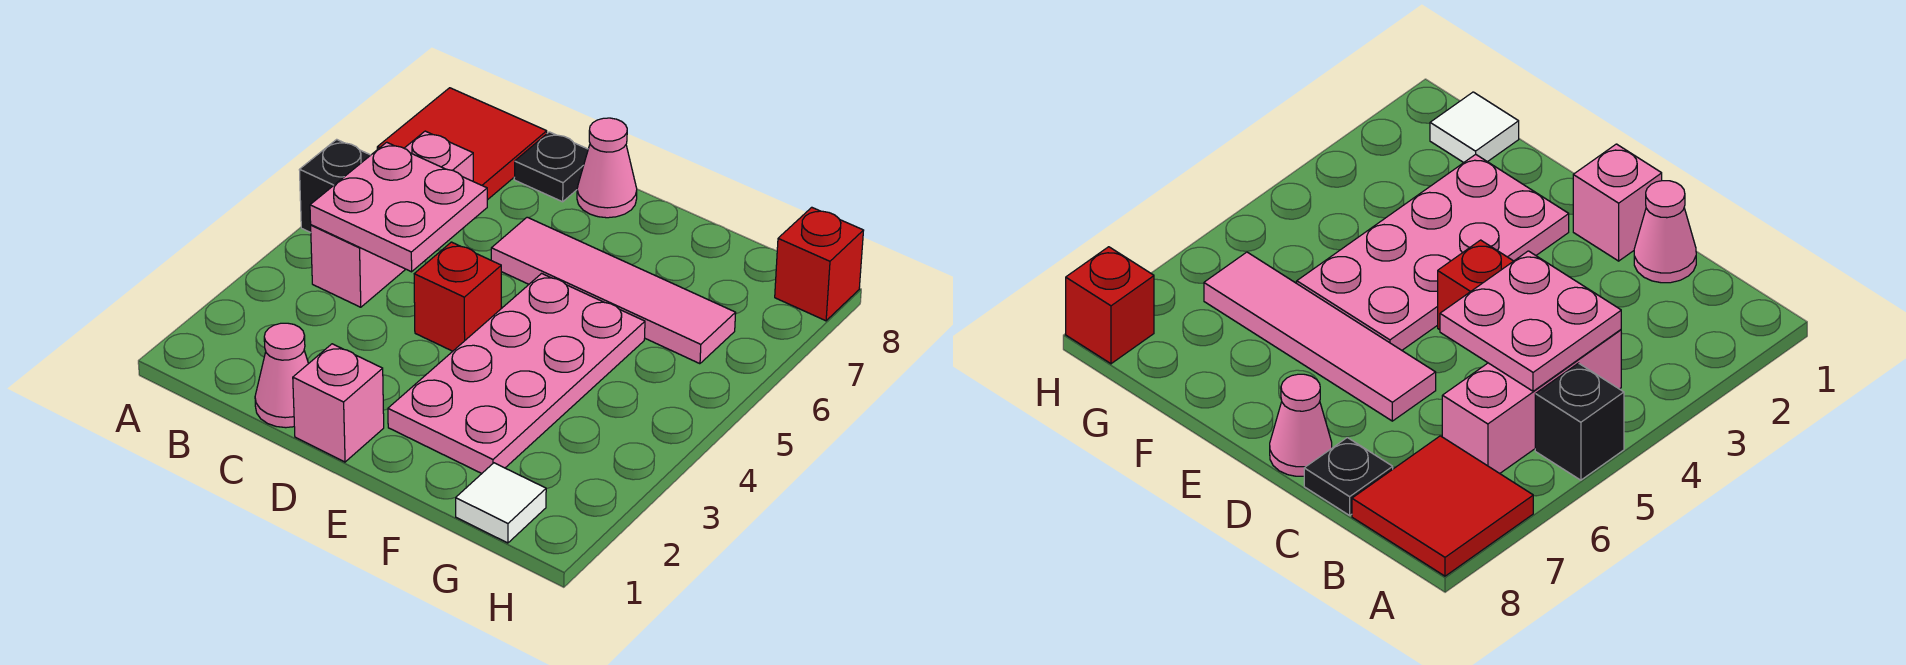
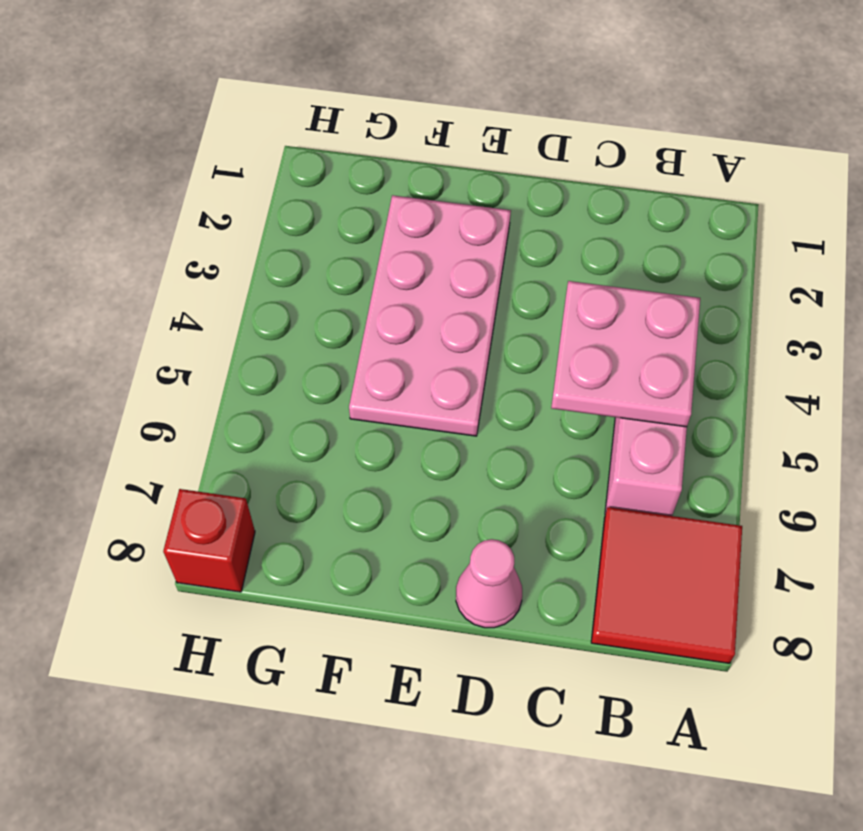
none -> black brick A5 level 1
none -> pink cone C1 level 1
none -> black plate C8 level 1

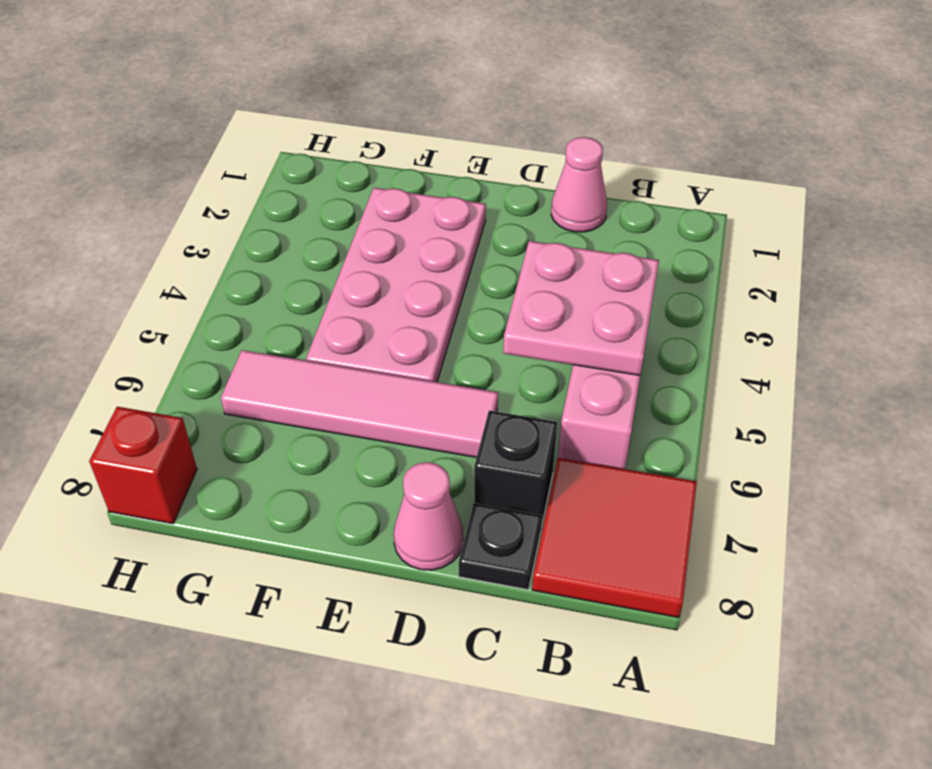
black brick C7 level 1 -> black brick A5 level 1
none -> pink brick D1 level 1
none -> red brick D4 level 1
none -> white tile G1 level 1

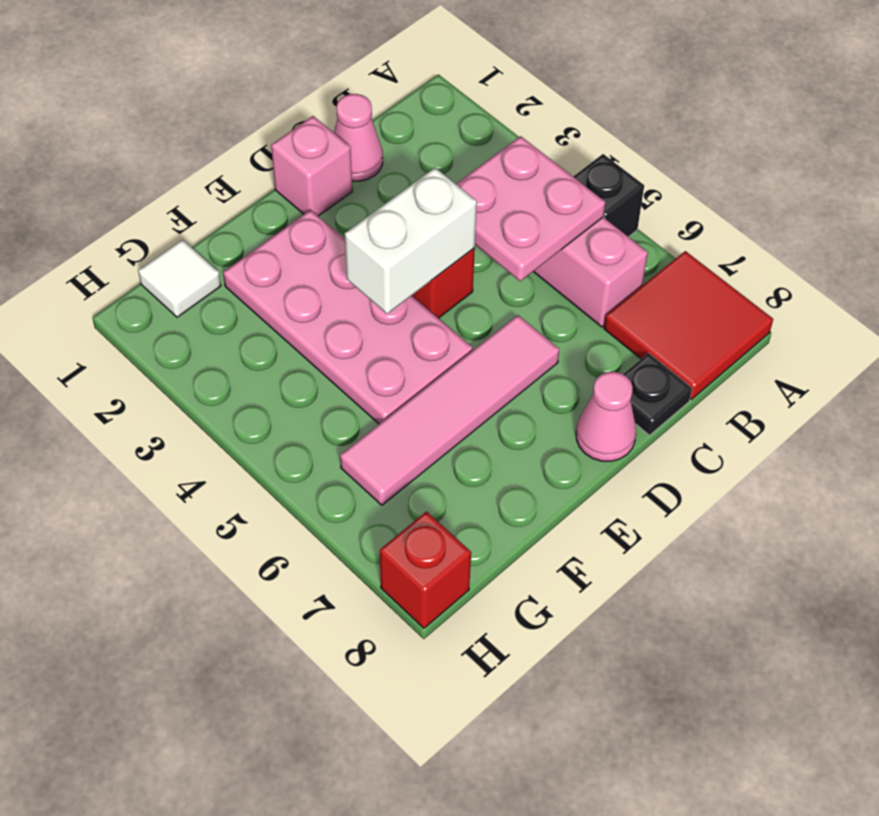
white brick D4:E4 level 2 -> none

